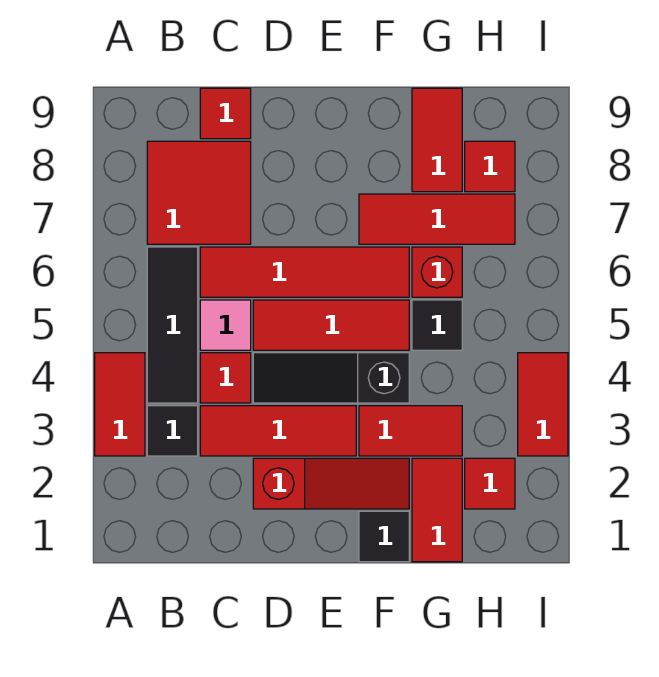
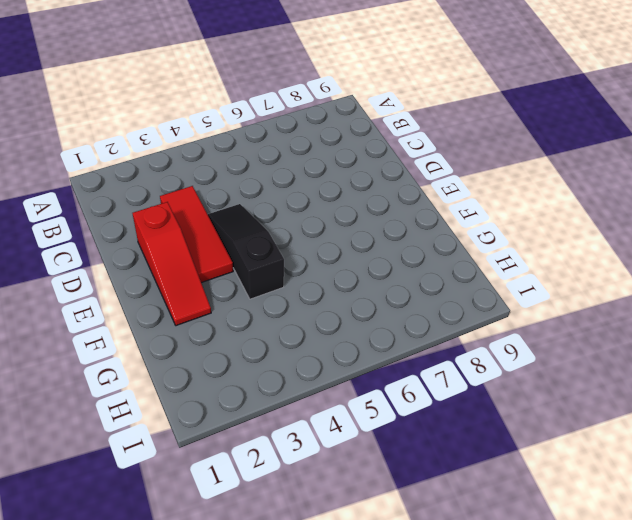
none -> red tile A3:A4 level 1
none -> black tile B3 level 1
none -> black tile B4:B6 level 1

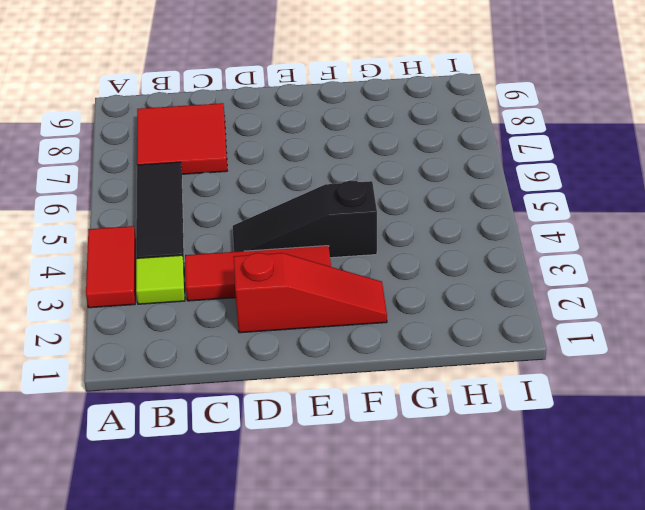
lime tile B3 level 1 -> black tile B3 level 1
none -> red tile C4 level 1
none -> pink tile C5 level 1
none -> red tile C6:F6 level 1

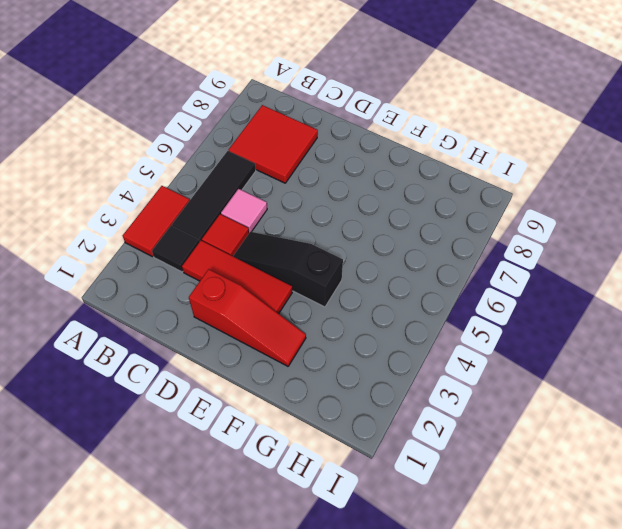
none -> red tile C6:F6 level 1
none -> red tile C9 level 1
none -> red tile D5:F5 level 1

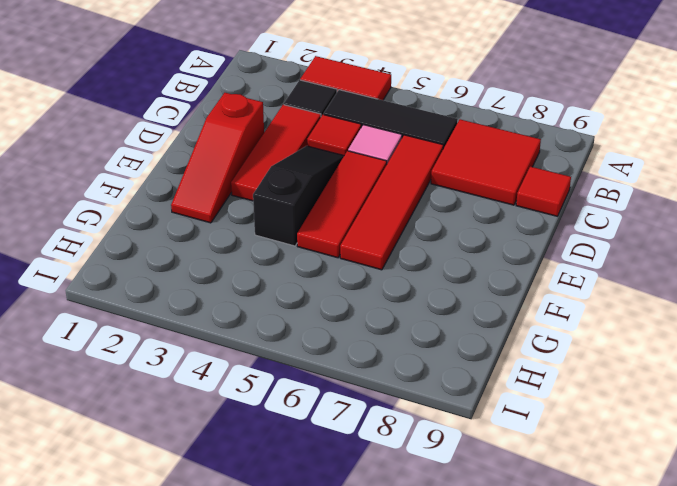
none -> black tile F1 level 1
none -> red tile F3:G3 level 1
none -> red tile F7:H7 level 1

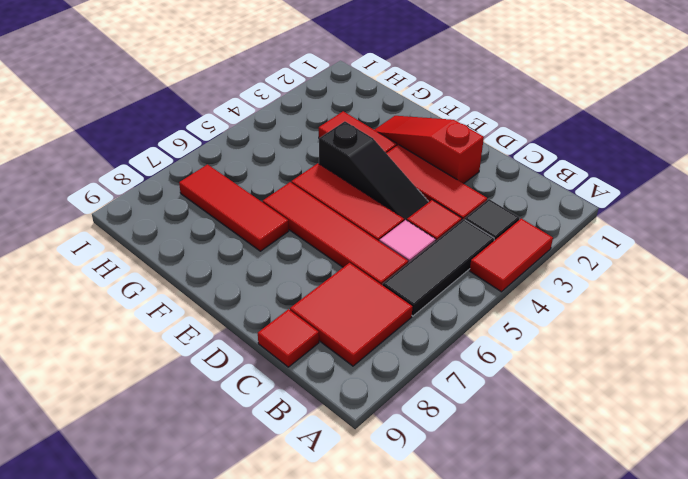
none -> black tile F1 level 1
none -> red tile G1:G2 level 1
none -> black tile G5 level 1

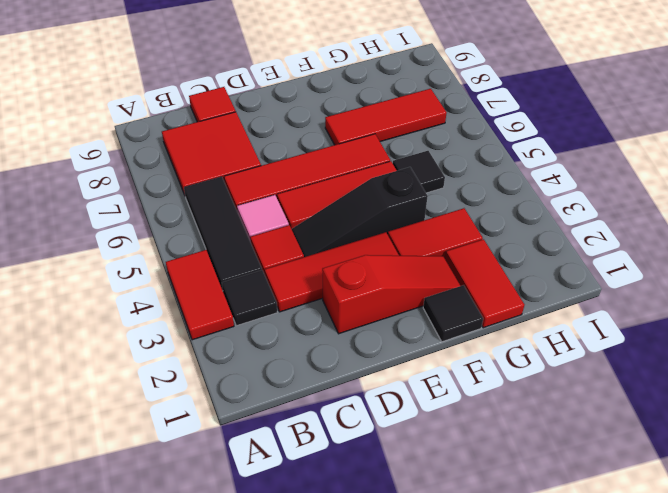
none -> red brick G6 level 1
none -> red tile G8:G9 level 1
none -> red tile H2 level 1

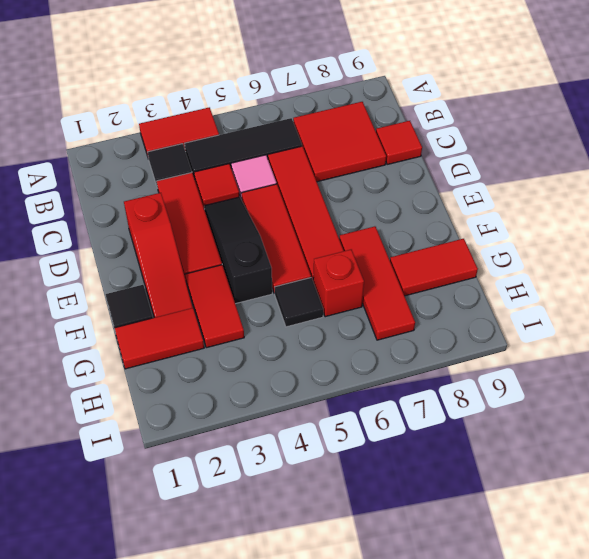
none -> red tile H2 level 1
none -> red tile H8 level 1
none -> red tile I3:I4 level 1

